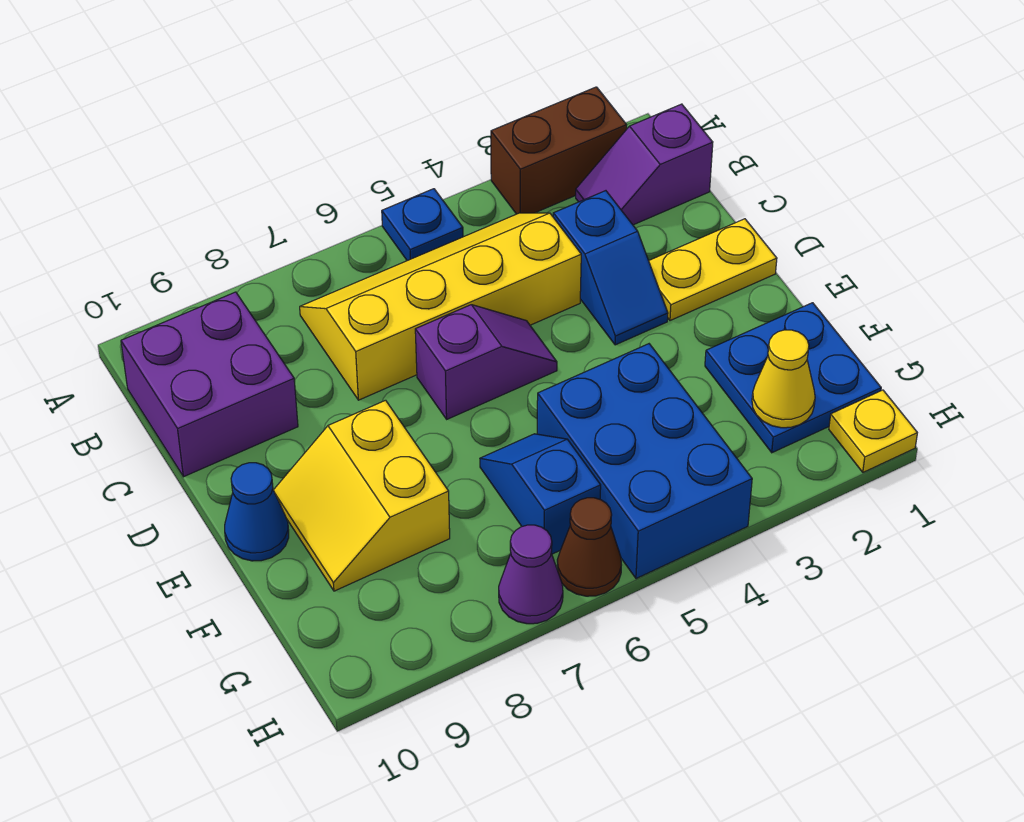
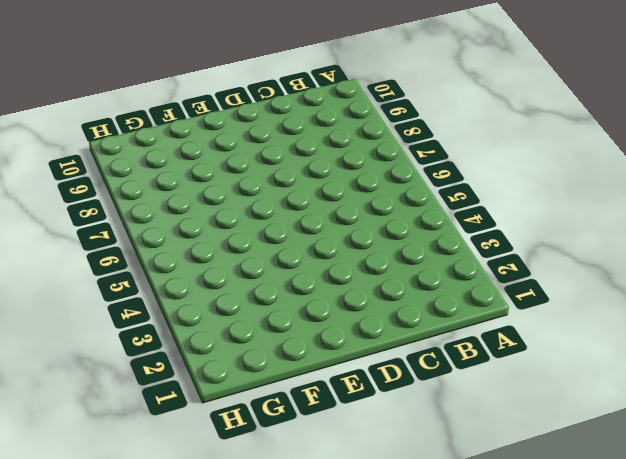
none -> brown brick A2:A3 level 1
none -> blue plate A5 level 1
none -> purple slope B1:B2 level 1 top 1

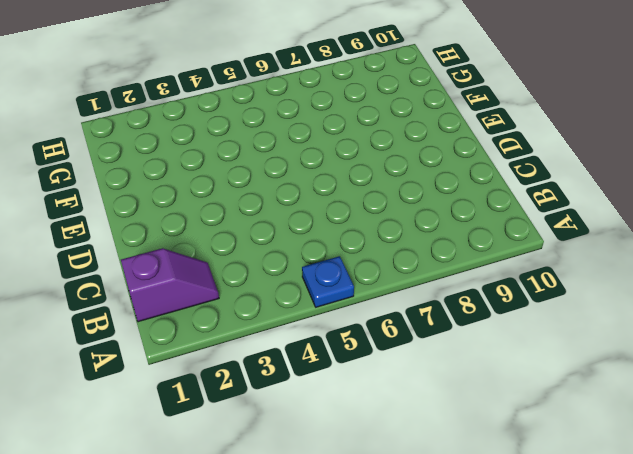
none -> brown brick A2:A3 level 1
none -> yellow slope B4:C7 level 1 top C
none -> purple brick B9:C10 level 1

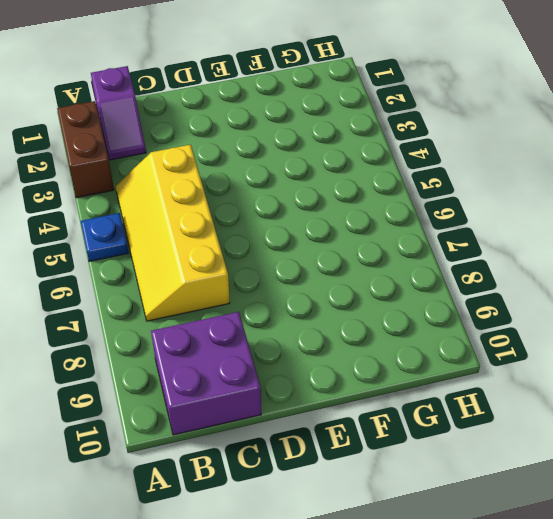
none -> blue slope C3:D3 level 1 top C
none -> yellow plate D1:D2 level 1
none -> purple slope D5:D6 level 1 top 6

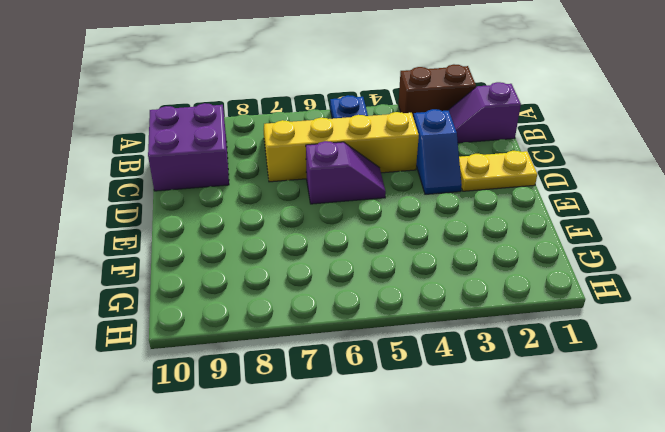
none -> yellow slope E8:F9 level 1 top 8
none -> blue cone E10 level 1
none -> blue plate F1:G2 level 1

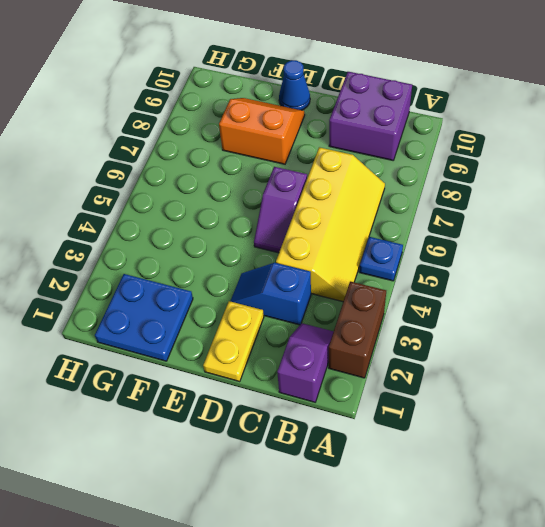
orange slope E8:F9 level 1 top 8 -> yellow slope E8:F9 level 1 top 8
none -> blue brick F4:H5 level 1
none -> blue slope F6:G6 level 1 top G
none -> yellow plate H1 level 1

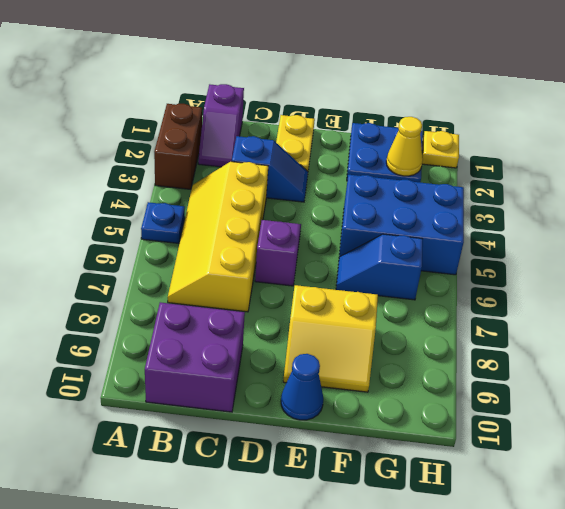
none -> brown cone H6 level 1
none -> purple cone H7 level 1

